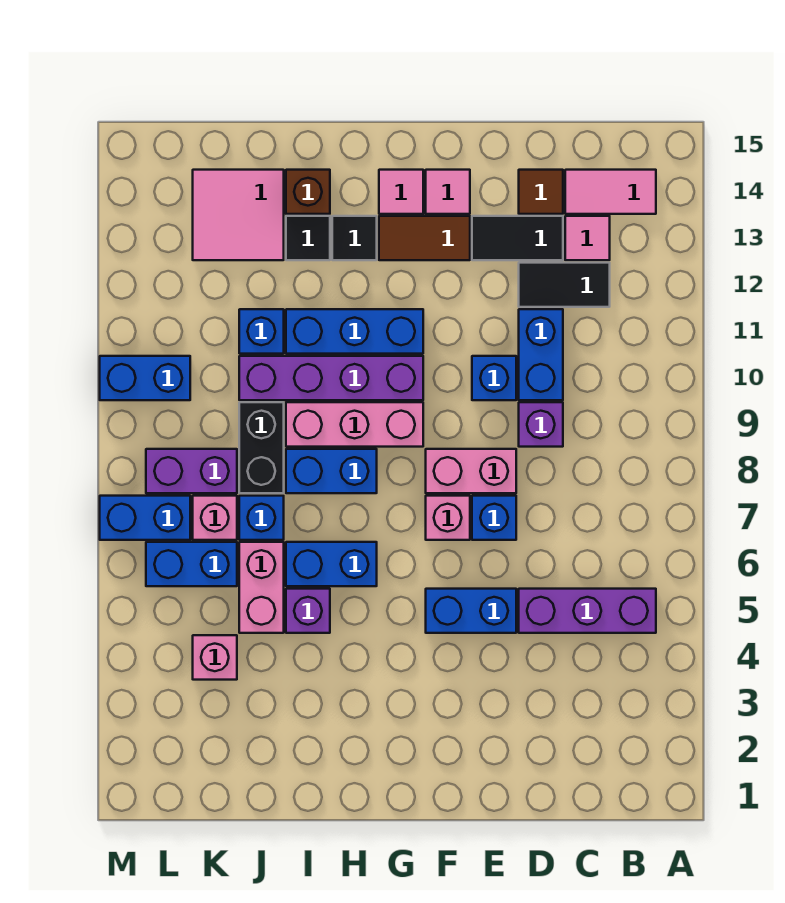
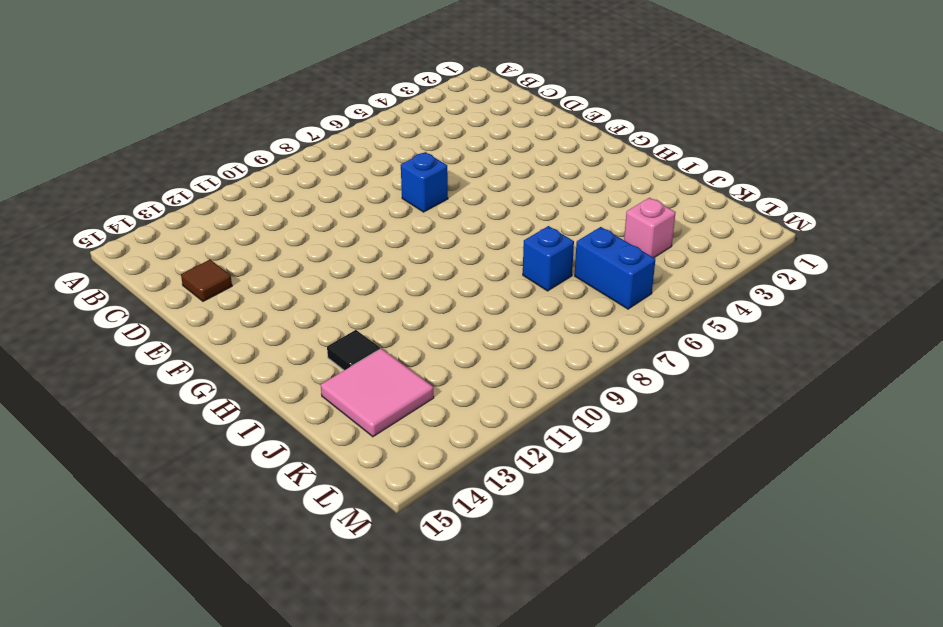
none -> purple brick B5:D5 level 1
none -> pink tile B14:C14 level 1
none -> black tile C12:D12 level 1
none -> pink tile C13 level 1

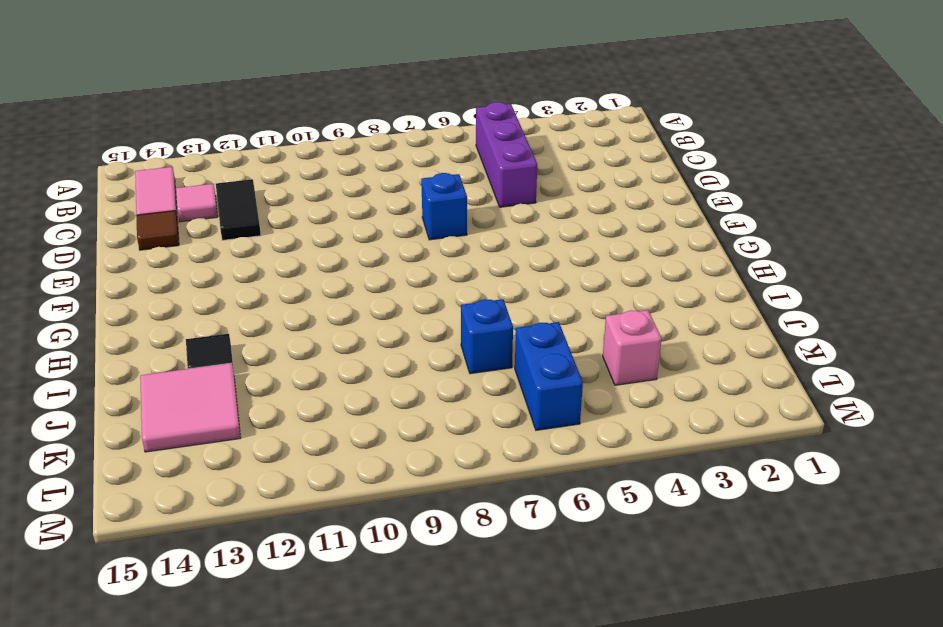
none -> purple brick D9 level 1
none -> blue brick D10:D11 level 1
none -> black tile D13:E13 level 1
none -> blue brick E5:F5 level 1

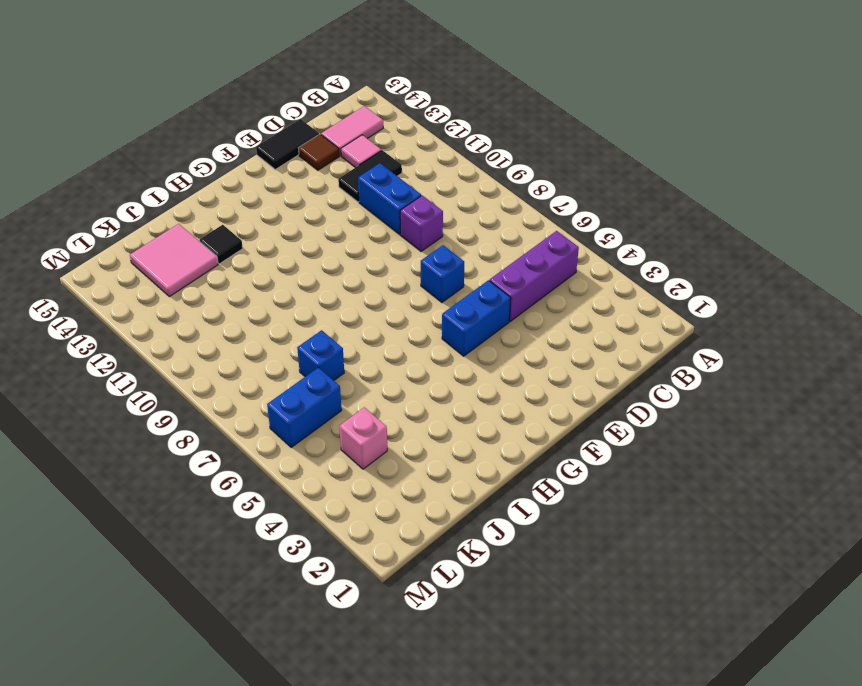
black tile D15:E15 level 1 -> black tile D13:E13 level 1
none -> pink brick E8:F8 level 1
none -> blue brick E10 level 1
none -> pink brick F7 level 1
none -> brown tile F13:G13 level 1

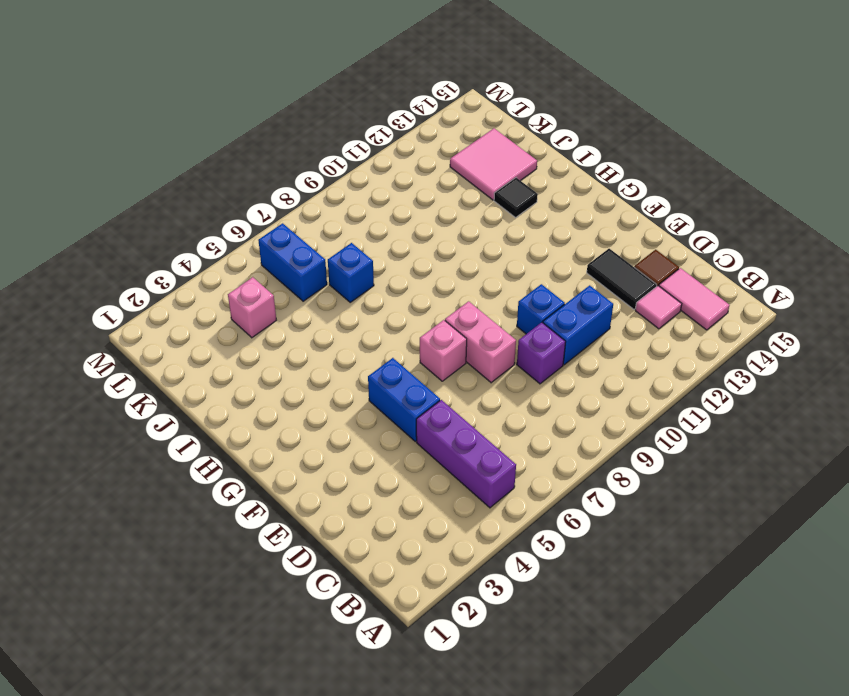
none -> black tile C12:D12 level 1
none -> blue brick E7 level 1
none -> brown tile F13:G13 level 1
none -> pink tile F14 level 1

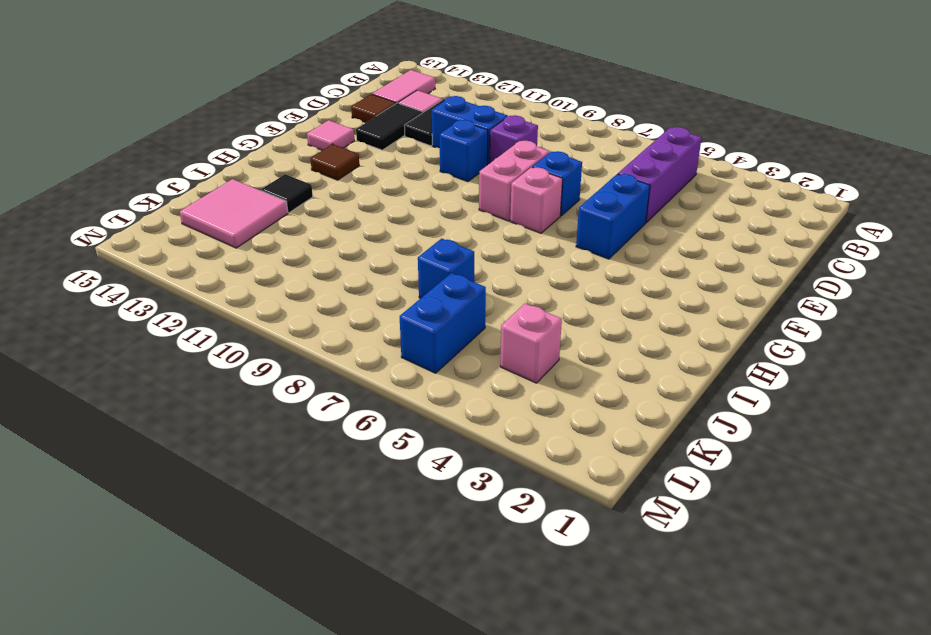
brown tile G13 level 1 -> brown tile F13:G13 level 1
none -> pink brick G9:I9 level 1
none -> purple brick G10:J10 level 1
none -> blue brick G11:I11 level 1
none -> pink tile G14 level 1

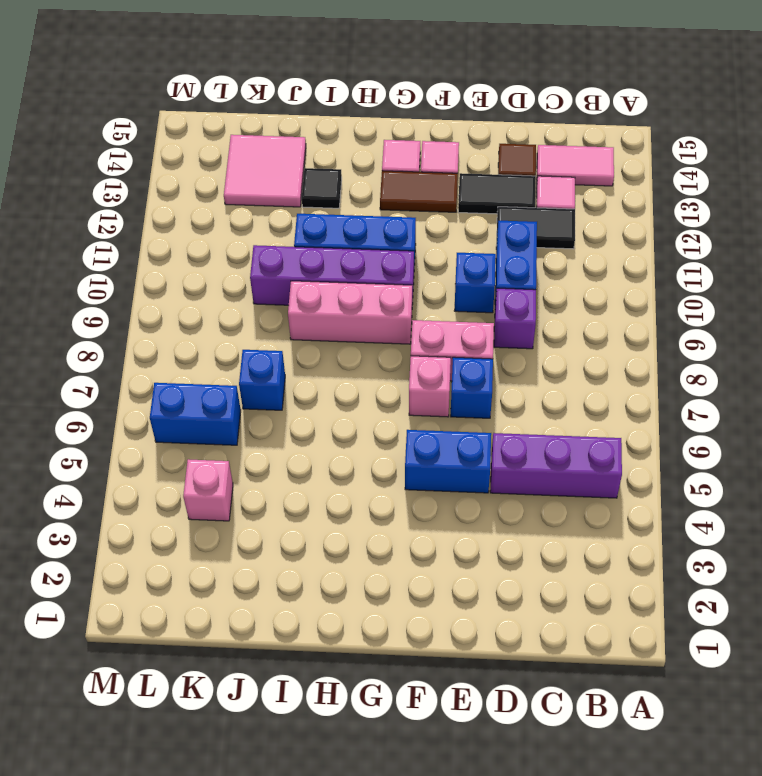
none -> blue brick H6:I6 level 1
none -> blue brick H8:I8 level 1
none -> black tile H13 level 1
none -> purple brick I5 level 1

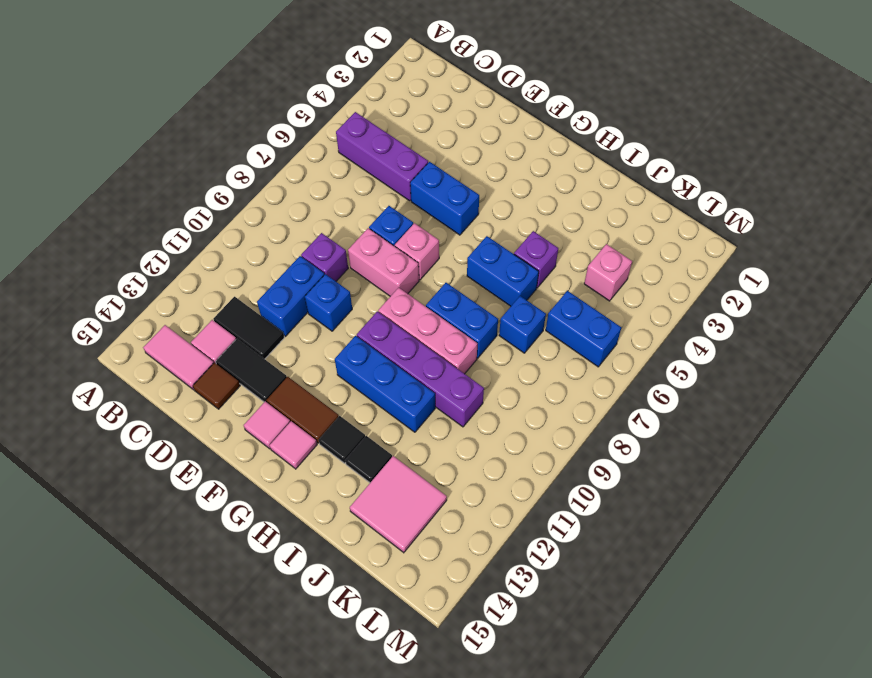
none -> brown brick I14 level 1
none -> pink brick J5:J6 level 1
none -> black brick J8:J9 level 1
none -> blue brick J11 level 1

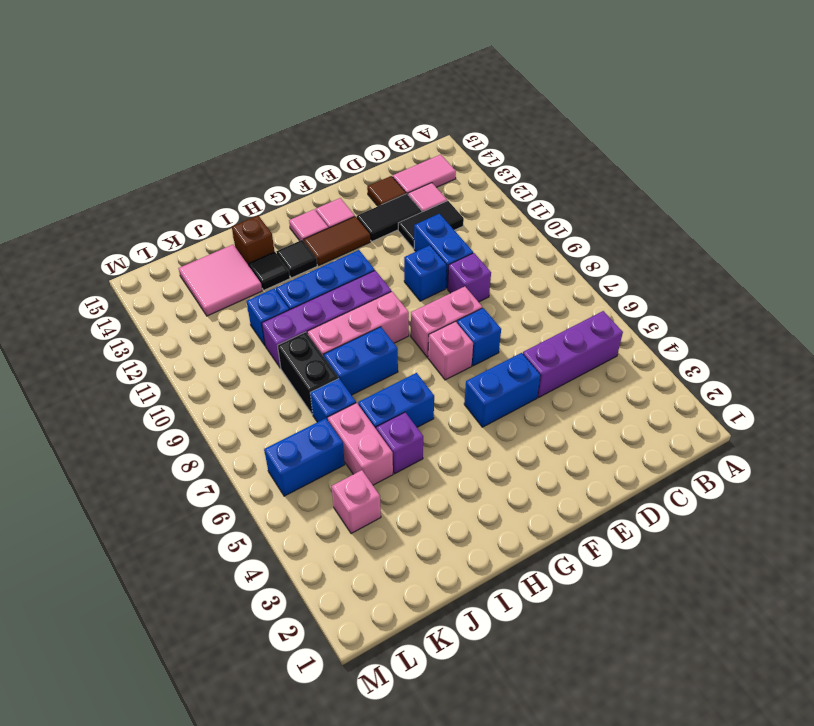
none -> pink brick K7 level 1
none -> purple brick K8:L8 level 1
none -> blue brick L7:M7 level 1
none -> blue brick L10:M10 level 1

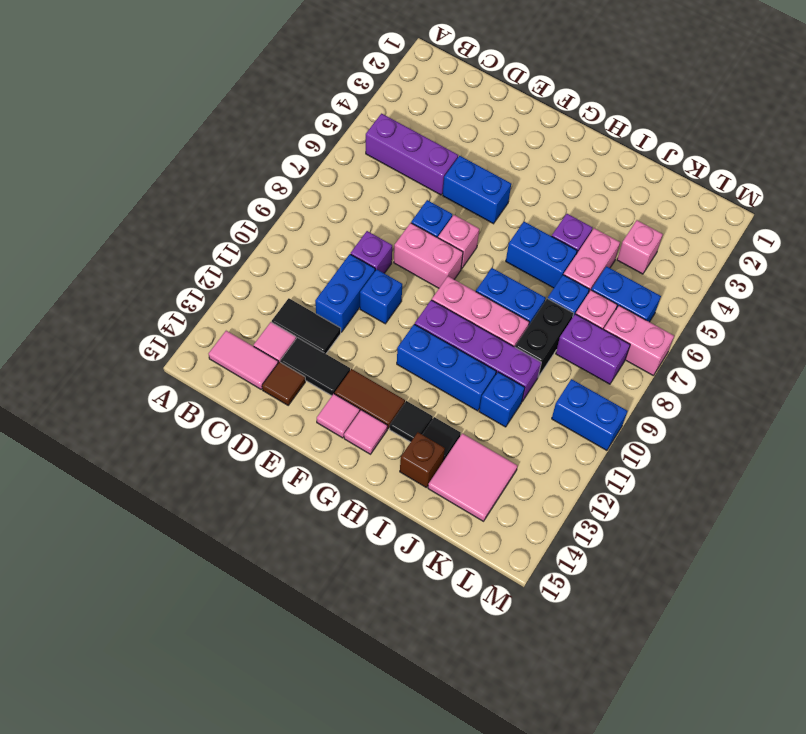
pink brick L7:M7 level 1 -> blue brick L7:M7 level 1

